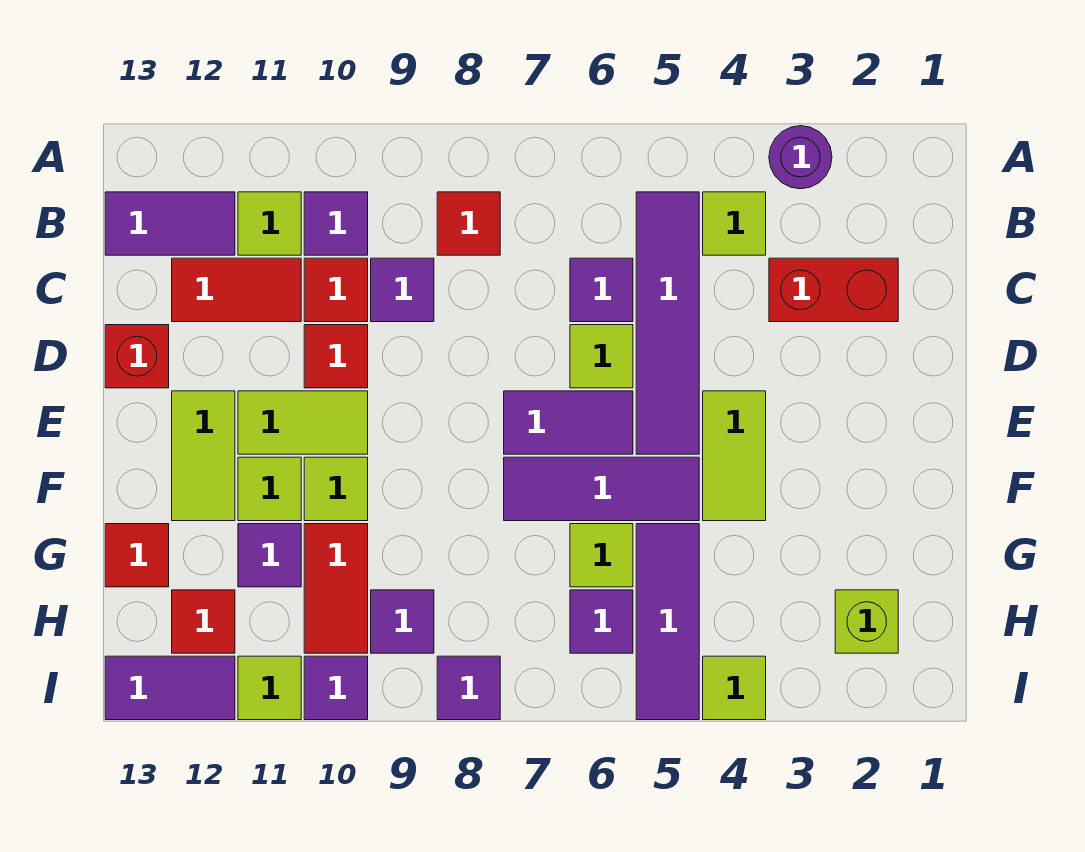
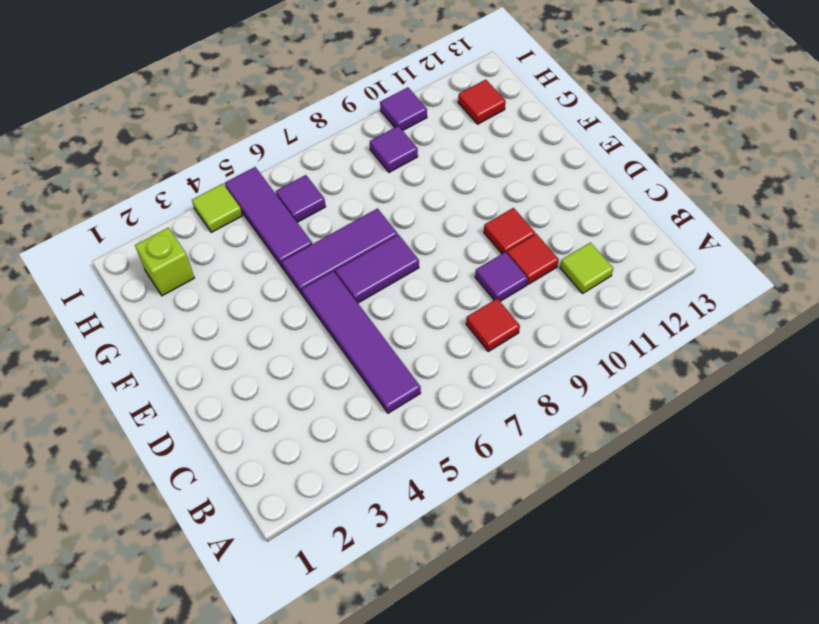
none -> purple round brick A3 level 1
none -> lime tile B4 level 1
none -> purple tile B10 level 1
none -> purple tile B12:B13 level 1

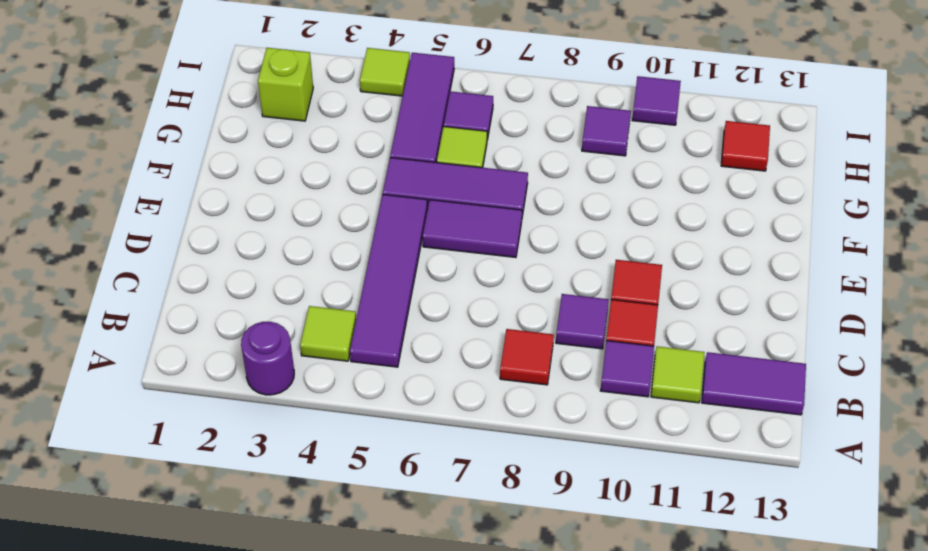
none -> red brick C2:C3 level 1
none -> purple tile C6 level 1
none -> red tile C11:C12 level 1
none -> lime tile D6 level 1

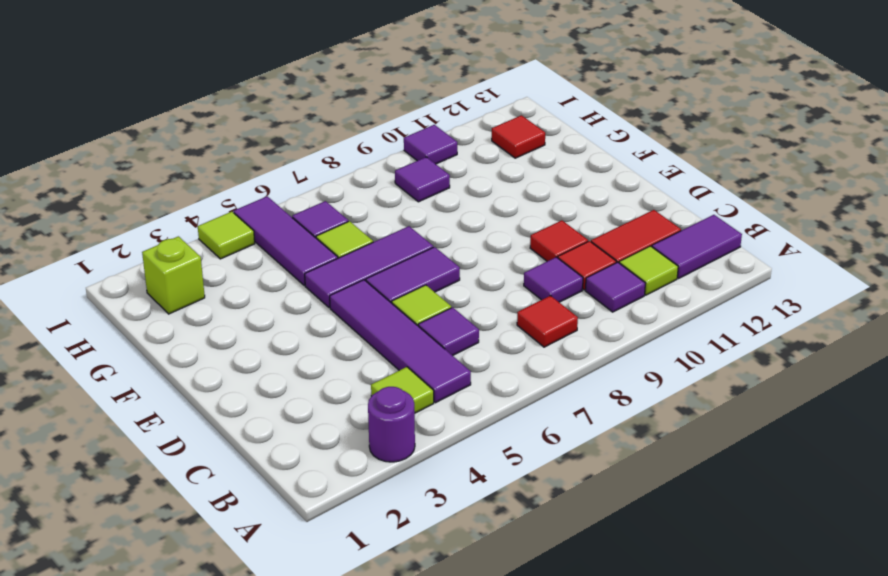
none -> red brick C2:C3 level 1
none -> red brick D13 level 1
none -> lime tile E4:F4 level 1
none -> lime tile E10:E11 level 1

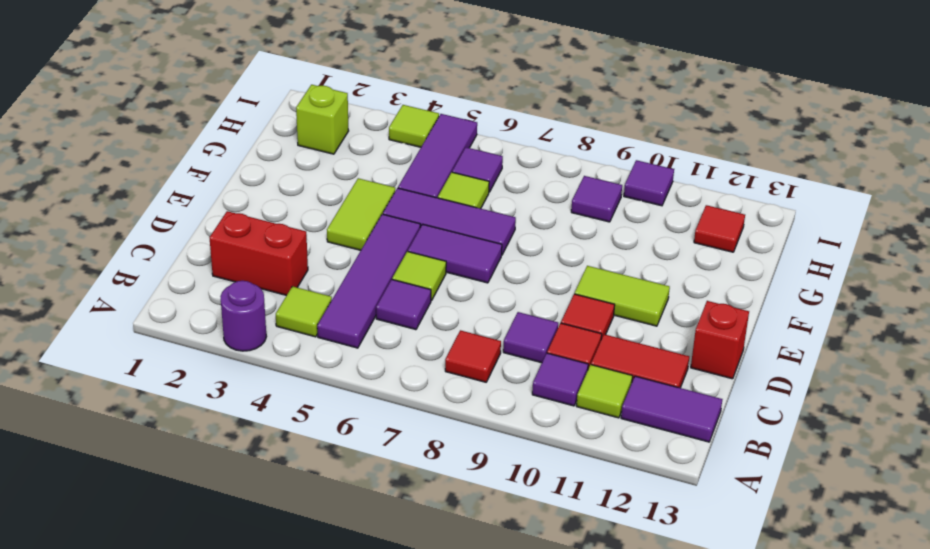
none -> lime tile E12:F12 level 1
none -> lime tile F10 level 1
none -> lime tile F11 level 1
none -> red tile G10:H10 level 1

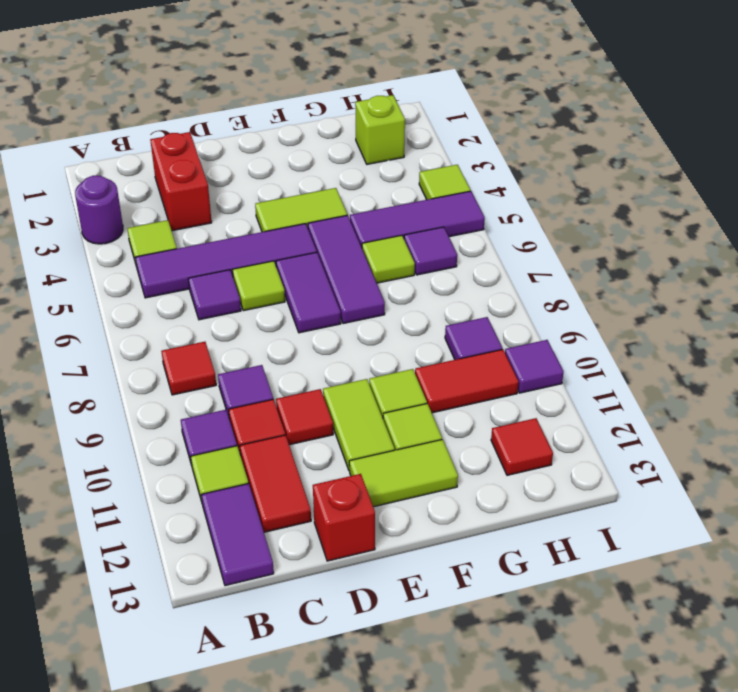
none -> purple tile G11 level 1
none -> red tile G13 level 1
none -> purple tile I8 level 1
none -> lime tile I11 level 1

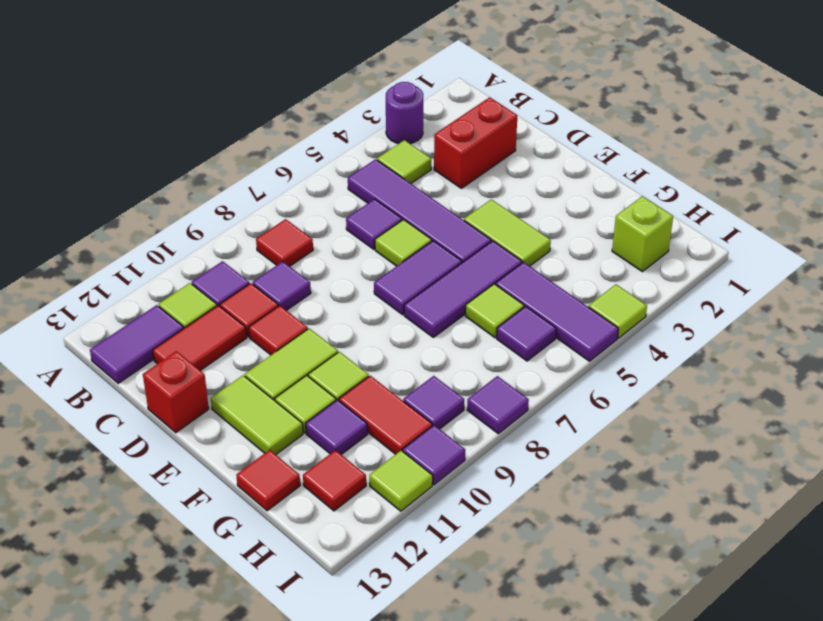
none -> purple tile I12:I13 level 1

